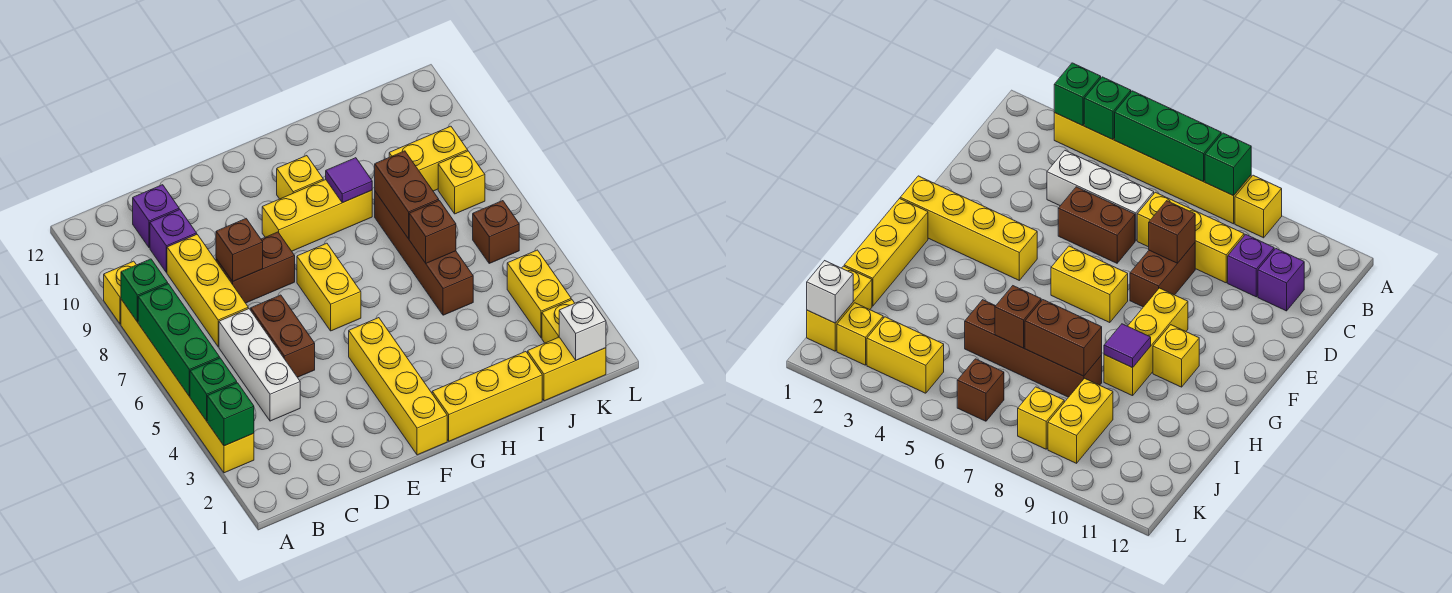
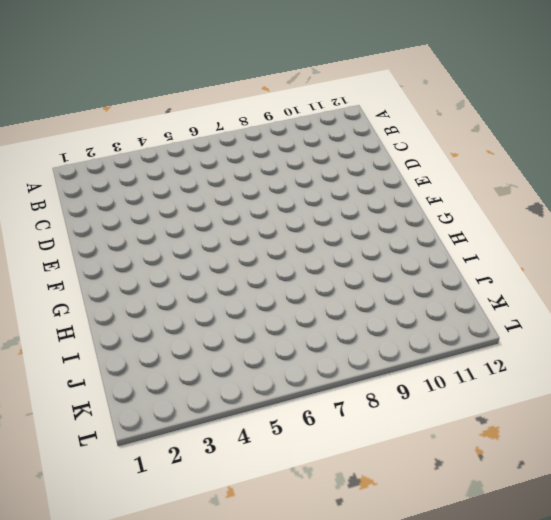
none -> yellow brick A3:A8 level 1
none -> yellow brick A9 level 1
none -> white brick C4:C6 level 1

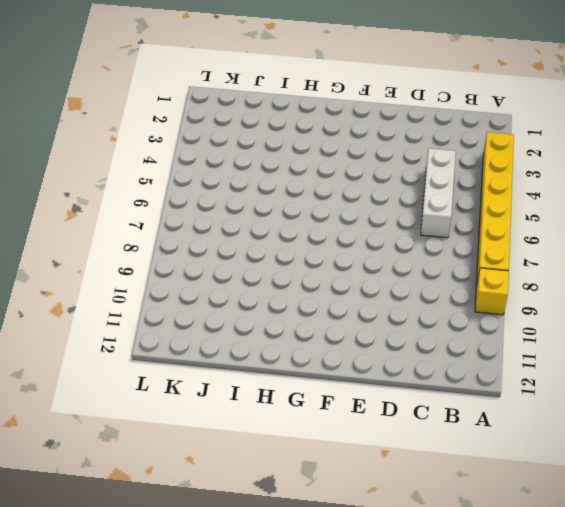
none -> yellow brick C7:C9 level 1
none -> purple brick C10 level 1
none -> purple brick C11 level 1

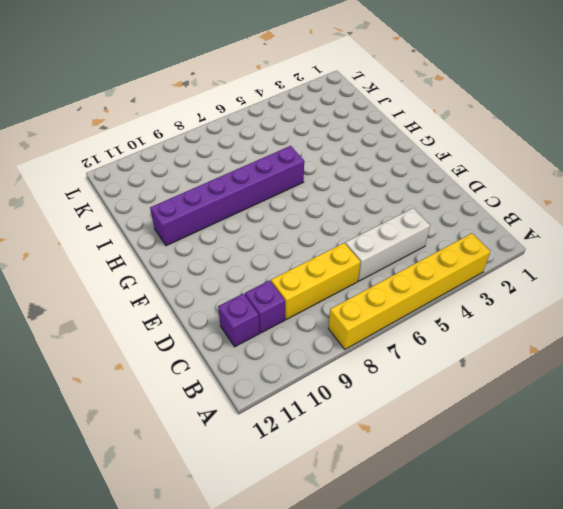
purple brick H6:H11 level 1 -> yellow brick F9:H9 level 1
none -> yellow brick A9 level 1
none -> brown brick D5:D6 level 1
none -> brown brick D8:E8 level 1

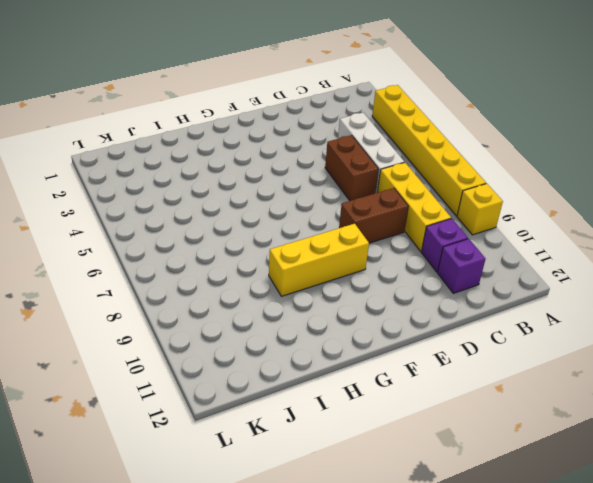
none -> yellow brick F1:F4 level 1
none -> yellow brick F6:F7 level 1
none -> yellow brick G1:I1 level 1

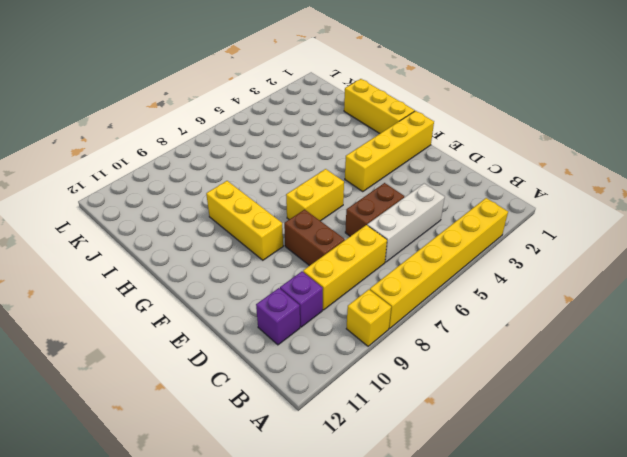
none -> yellow brick G10 level 1
none -> brown brick I5:I8 level 1
none -> yellow brick J1:K1 level 1

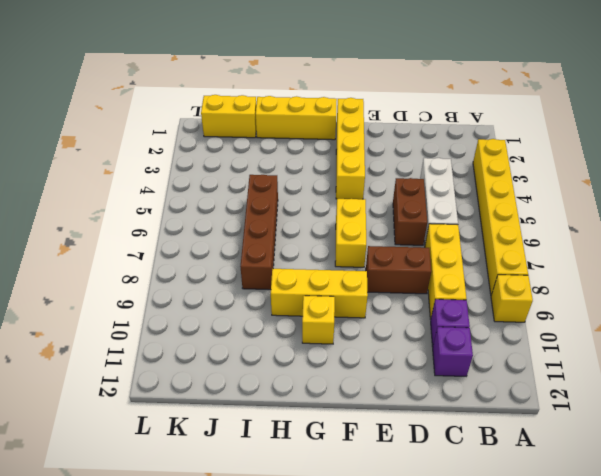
none -> yellow brick J9:K9 level 1
none -> yellow brick K2 level 1
none -> yellow brick K3:K4 level 1

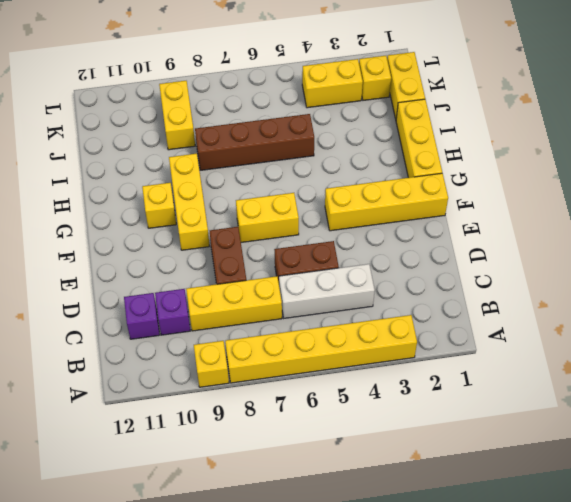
none -> brown brick K6 level 1
none -> yellow brick K8 level 1
none -> green brick A3 level 2

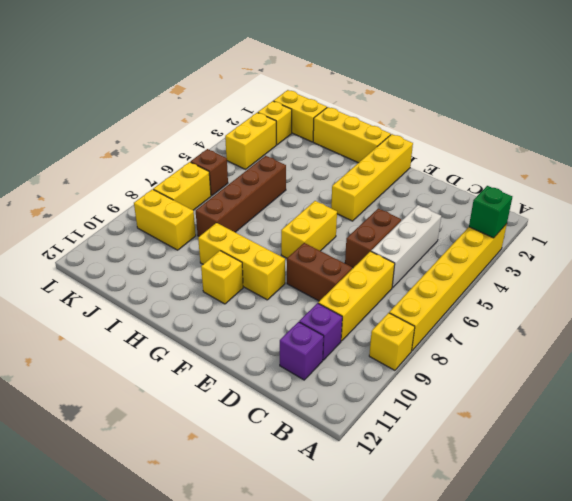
yellow brick K7:K8 level 1 -> yellow brick K8 level 1
none -> green brick A4 level 2
none -> green brick A5:A7 level 2
none -> green brick A8 level 2

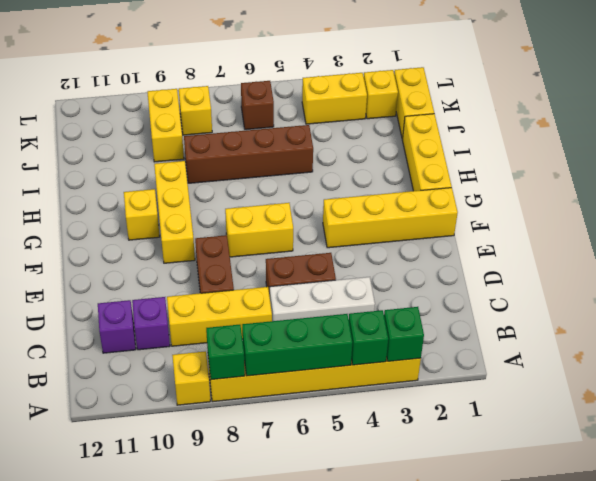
none -> brown brick D8 level 2
none -> purple tile H9 level 2
none -> brown brick I6 level 2

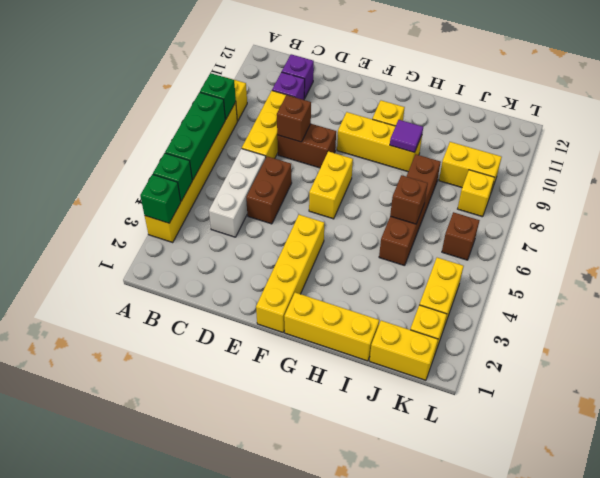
none -> brown brick I7:I8 level 2
none -> white brick K1 level 2

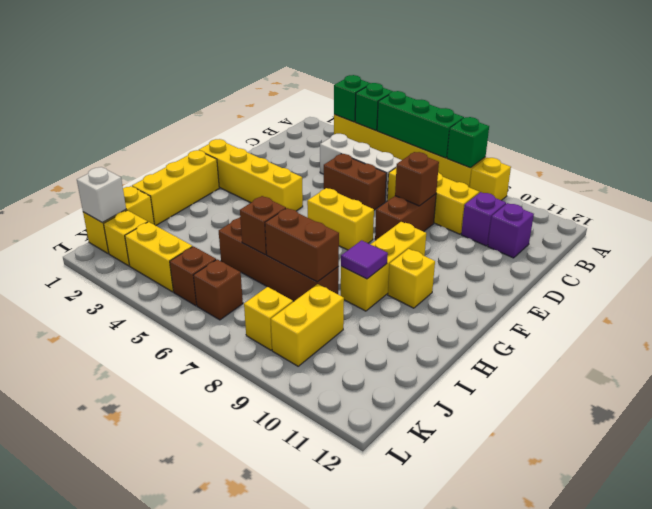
brown brick K5 level 1 -> none

